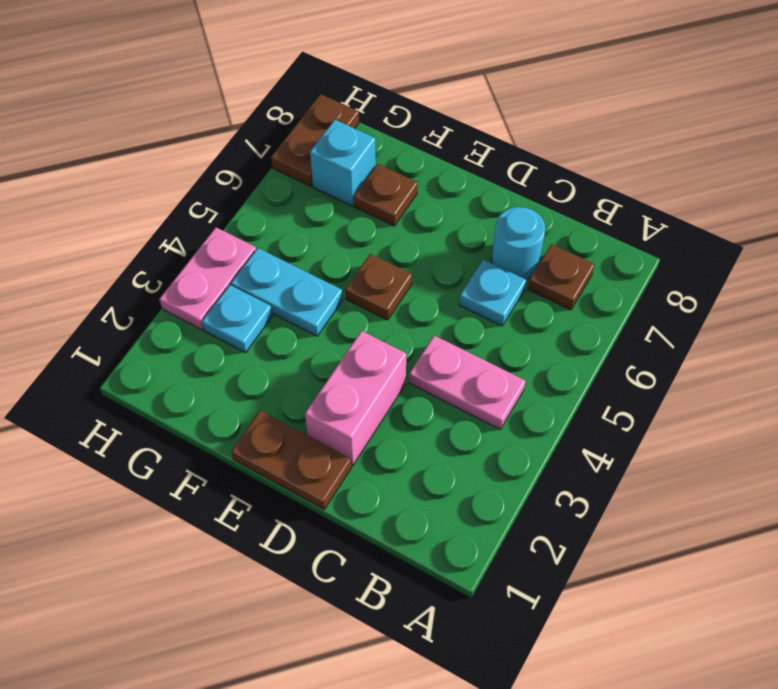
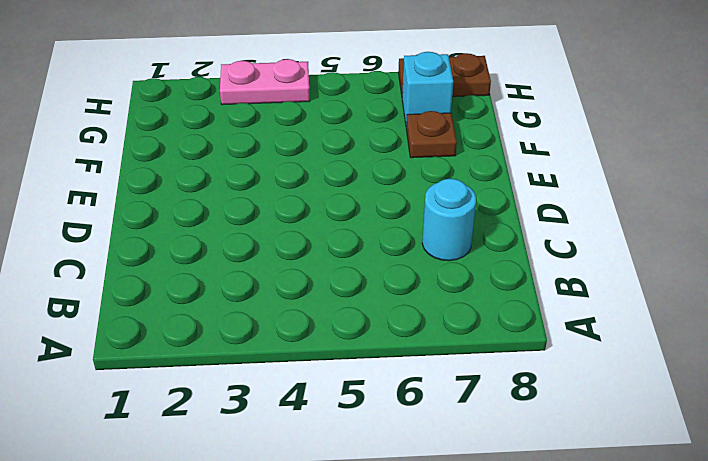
none -> pink plate B4:C4 level 1
none -> brown plate B7 level 1
none -> cyan plate C6 level 1

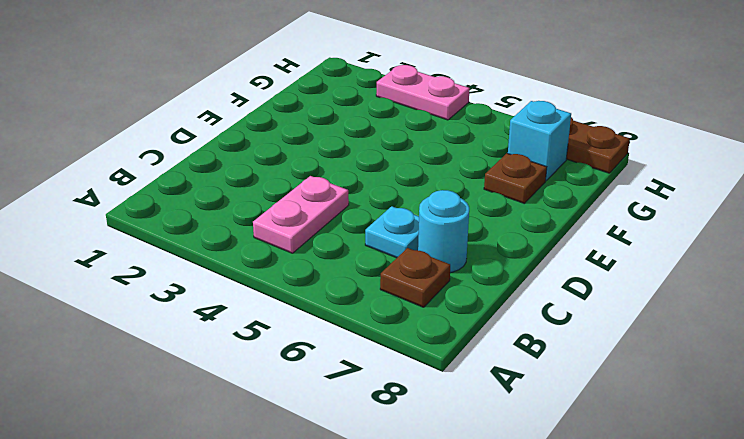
none -> brown plate D1:E1 level 1
none -> pink brick D2:D3 level 1
none -> brown plate E5 level 1

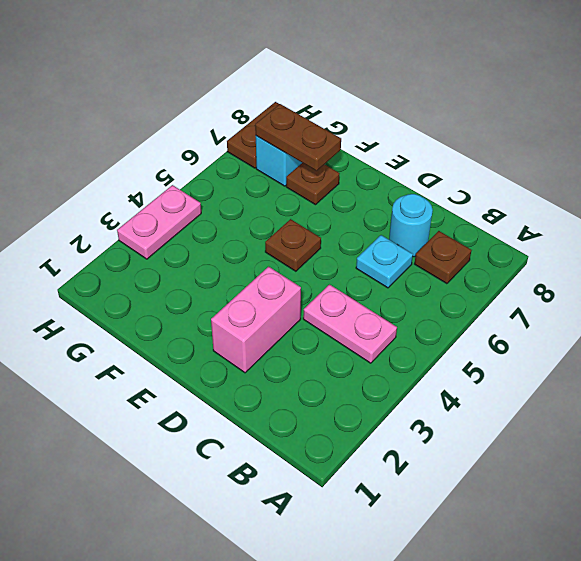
brown plate F7:G7 level 2 -> brown plate D1:E1 level 1
none -> cyan plate F4:G4 level 1
none -> cyan plate G3 level 1

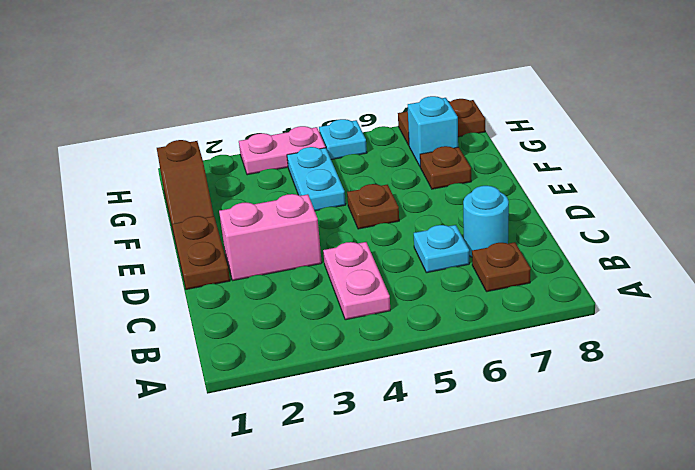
brown slope F1:G1 level 1 top G -> none
cyan plate H5 level 1 -> cyan plate G3 level 1

